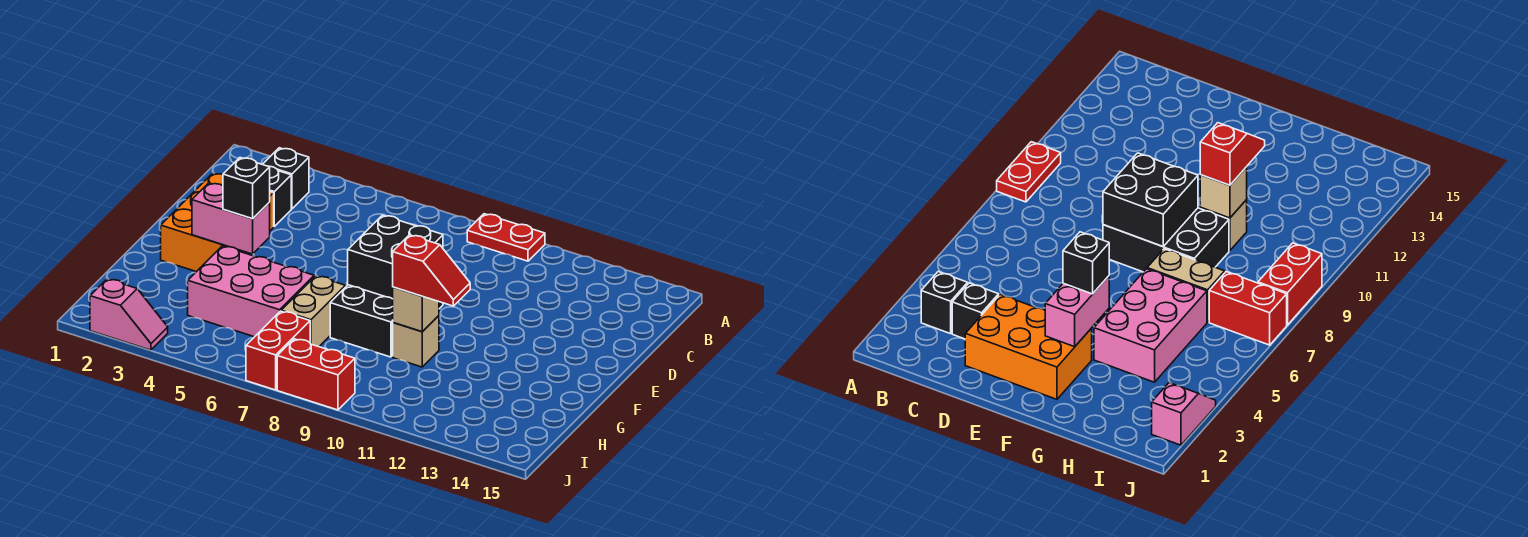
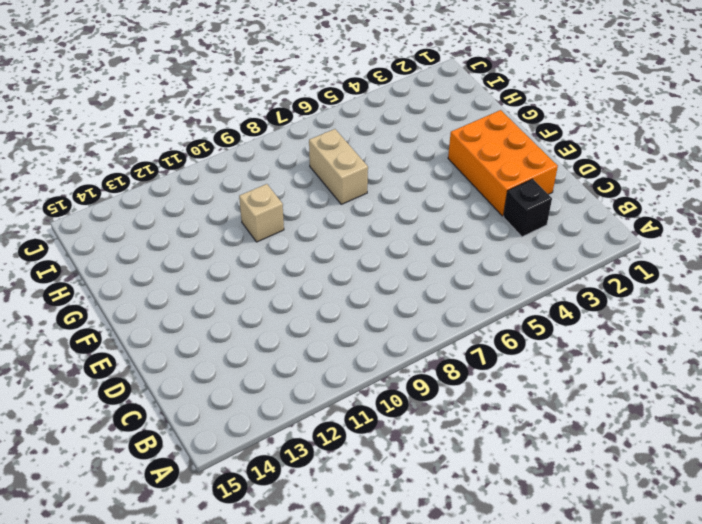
none -> red plate A9:A10 level 1
none -> black brick B3 level 1
none -> black brick E8:G9 level 1

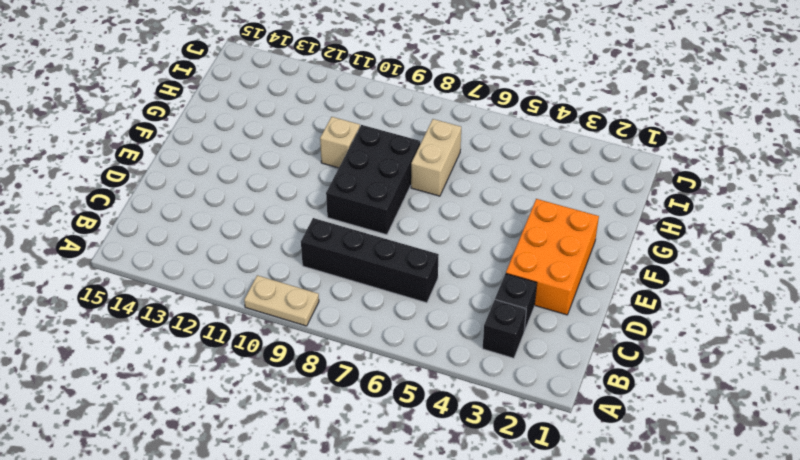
tan plate A9:A10 level 1 -> red plate A9:A10 level 1
black brick C6:C9 level 1 -> none
none -> pink brick G4:H6 level 1
none -> red brick I7:J7 level 1
none -> pink slope J2:J3 level 1 top 2

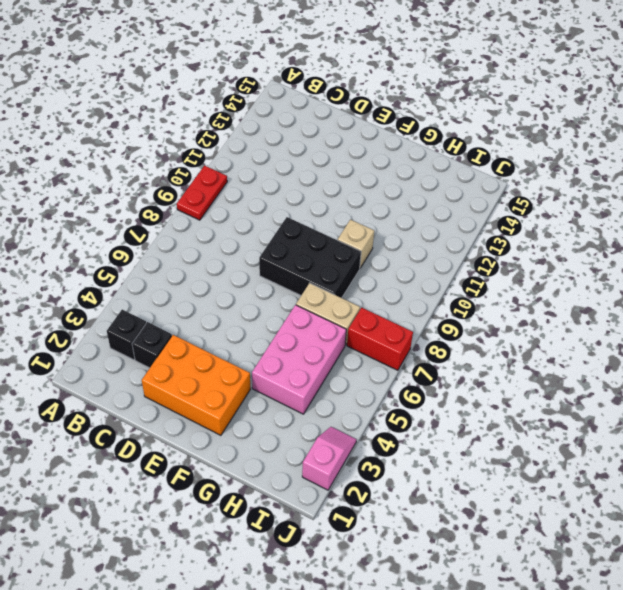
none -> red brick J8:J9 level 1
none -> black brick E8:F9 level 2
none -> pink brick F3:F4 level 2

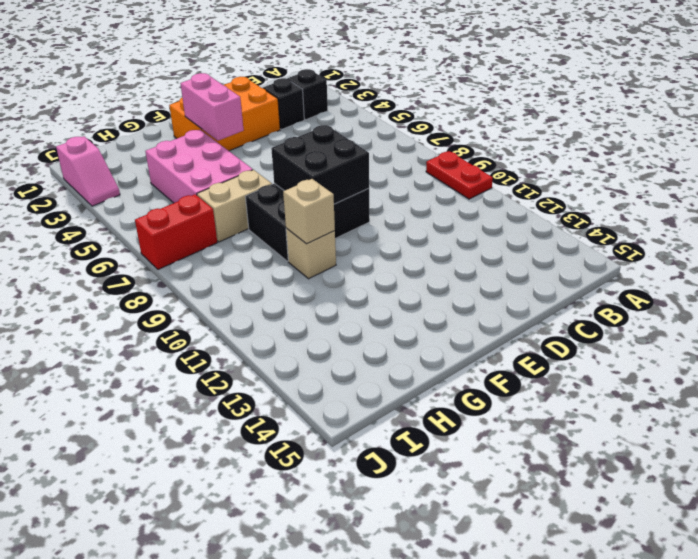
none -> red brick J8:J9 level 1
none -> black brick F4 level 3
none -> red slope G10:G11 level 3 top 10

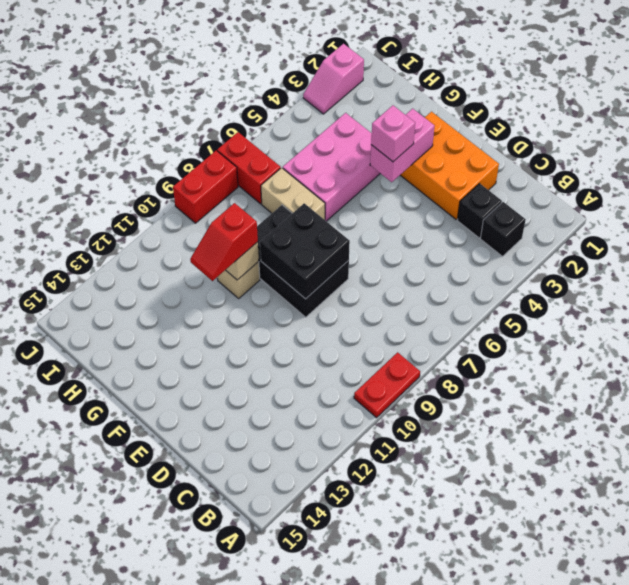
pink brick F4 level 3 -> black brick F4 level 3

